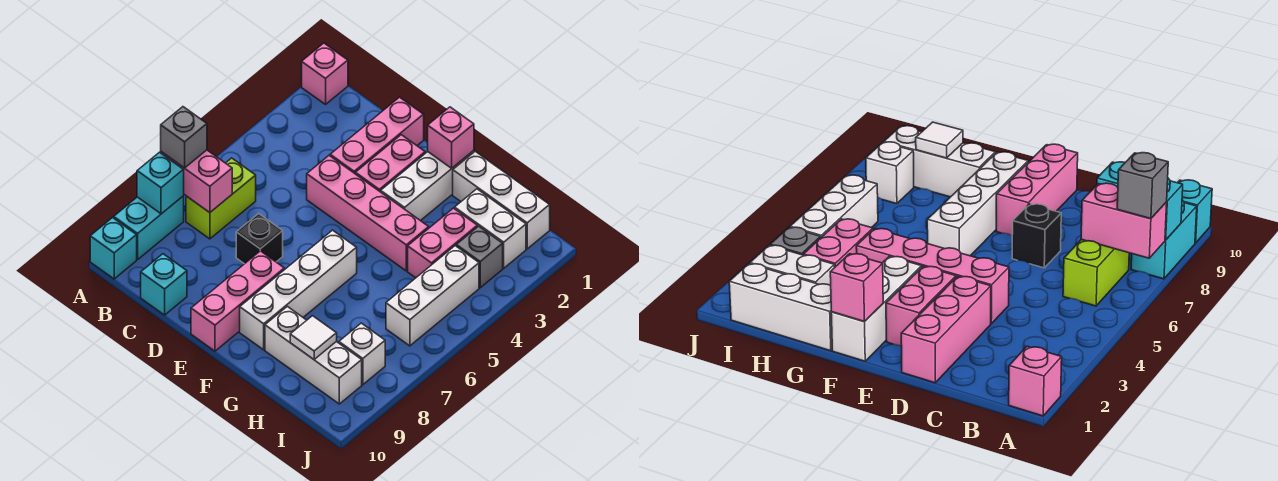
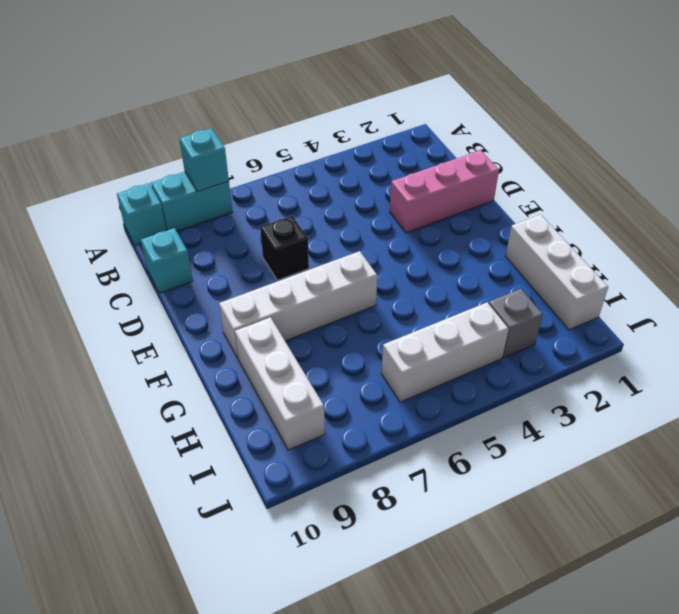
none -> pink brick A1 level 1
none -> lime brick B6:B7 level 1
none -> pink brick D4:G4 level 1

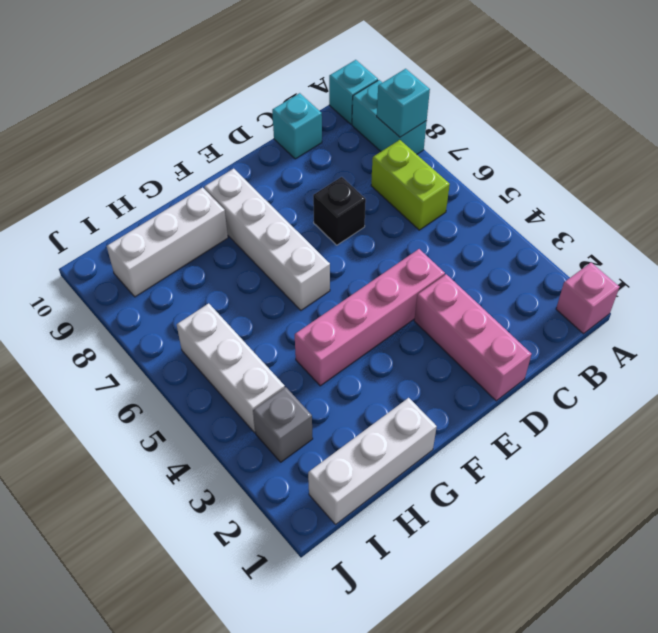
none -> pink brick E2:E3 level 1
none -> pink brick E8:E10 level 1
none -> white brick F1:F3 level 1

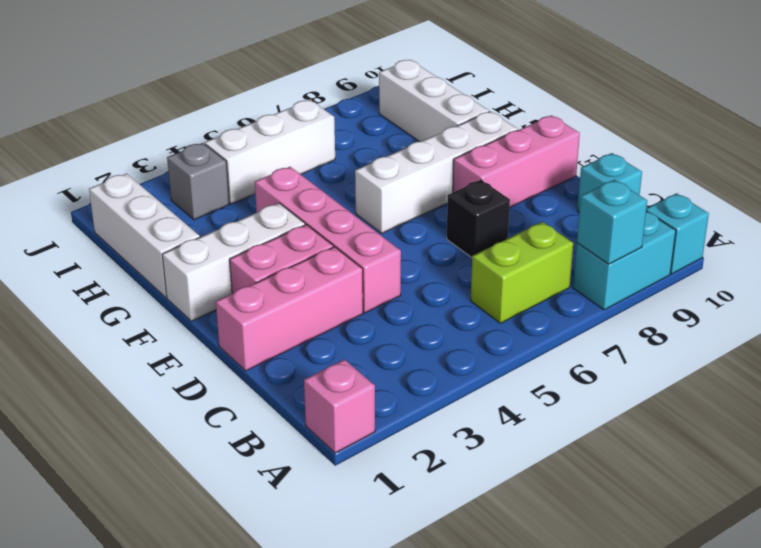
none -> white brick H2:I2 level 1
none -> pink brick H3:H4 level 1
none -> white brick I8 level 1

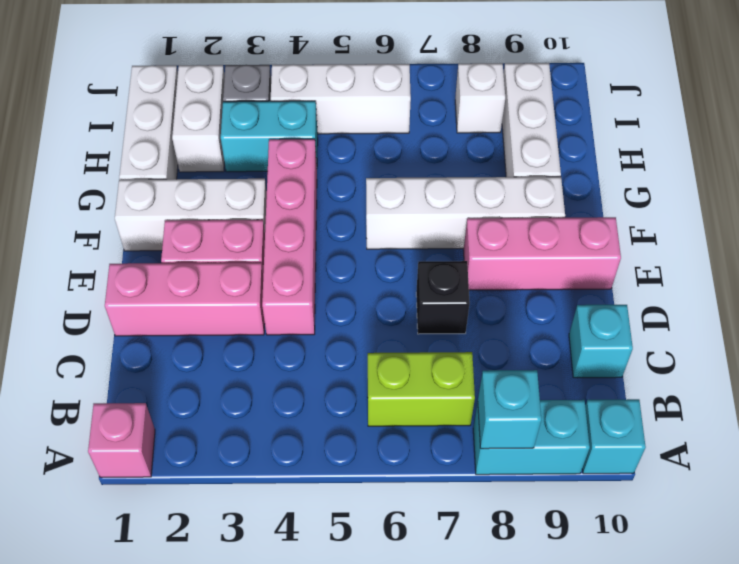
cyan brick H3:H4 level 1 -> pink brick H3:H4 level 1
none -> pink brick A7:B7 level 2
none -> pink brick F1 level 2
none -> white tile H9 level 2

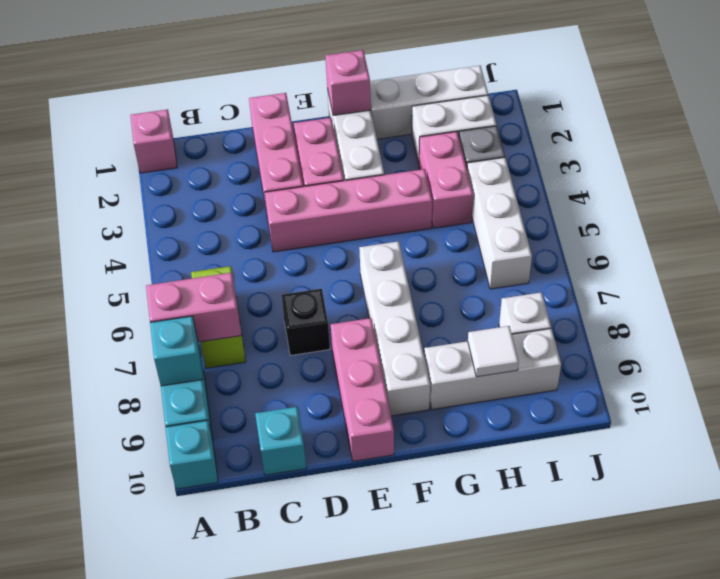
none -> grey brick A7 level 3

